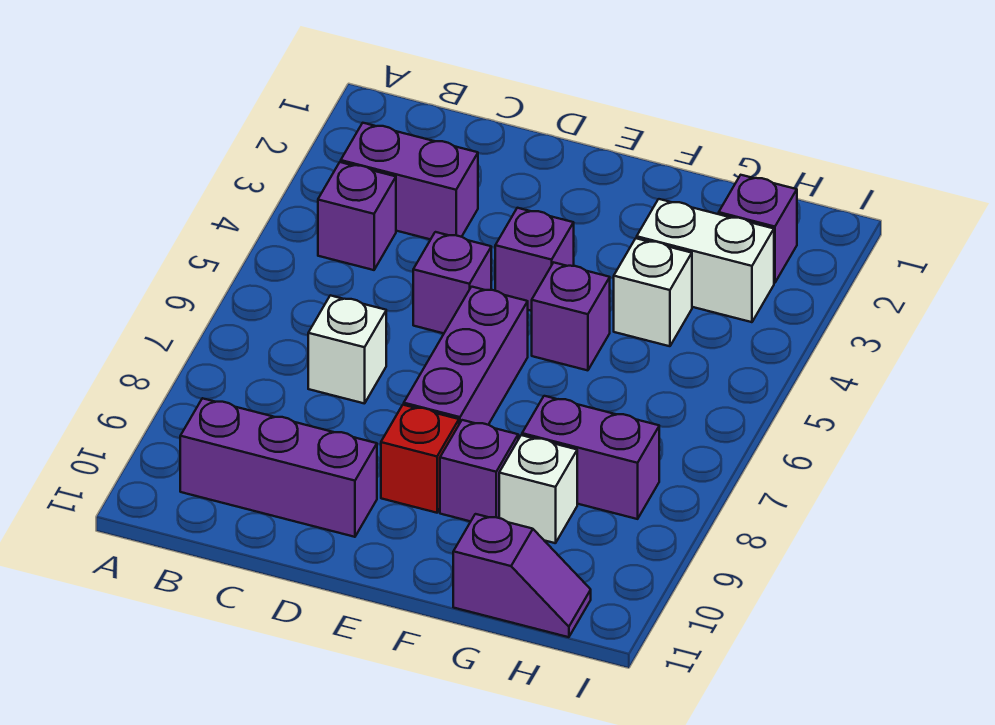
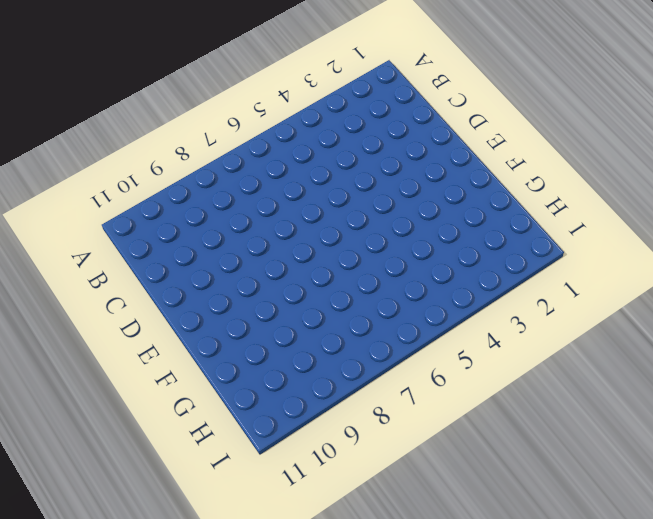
none -> purple brick B3:C3 level 1
none -> purple brick B4 level 1
none -> purple brick B10:D10 level 1

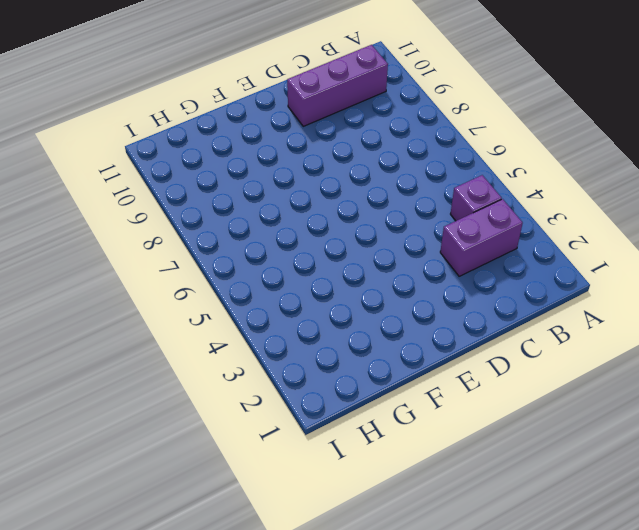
none -> white brick C7 level 1
none -> purple brick D5 level 1
none -> purple brick E4 level 1

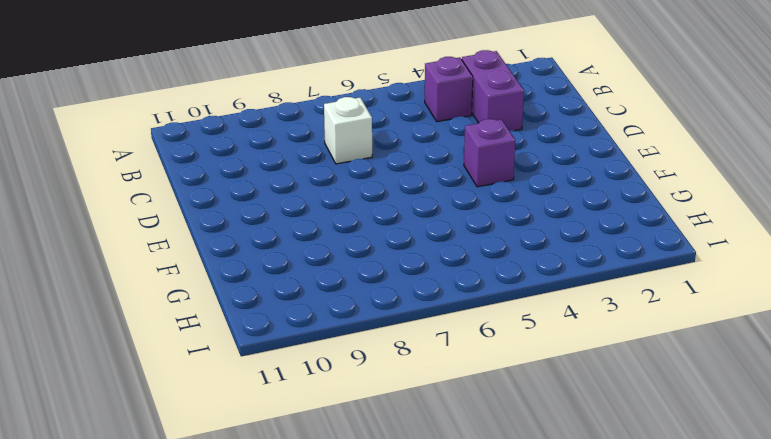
none -> purple brick B10:D10 level 1
none -> purple brick D5 level 1
none -> purple brick E6:E8 level 1

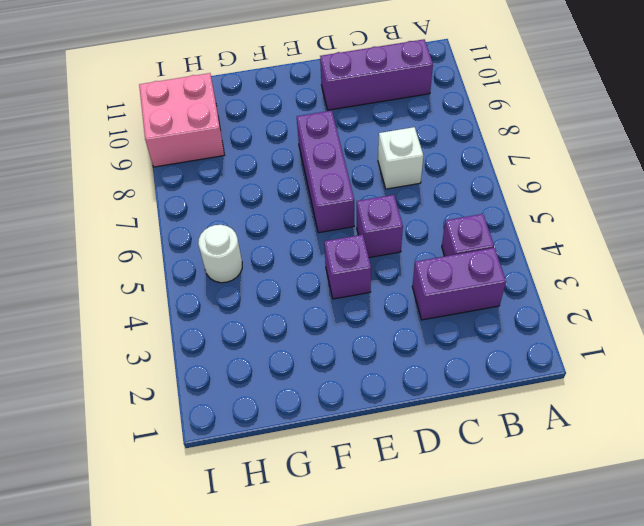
white round brick H5 level 1 -> none
pink brick H9:I10 level 1 -> none
none -> red brick E9 level 1
none -> purple brick F5 level 1
none -> purple brick F9 level 1

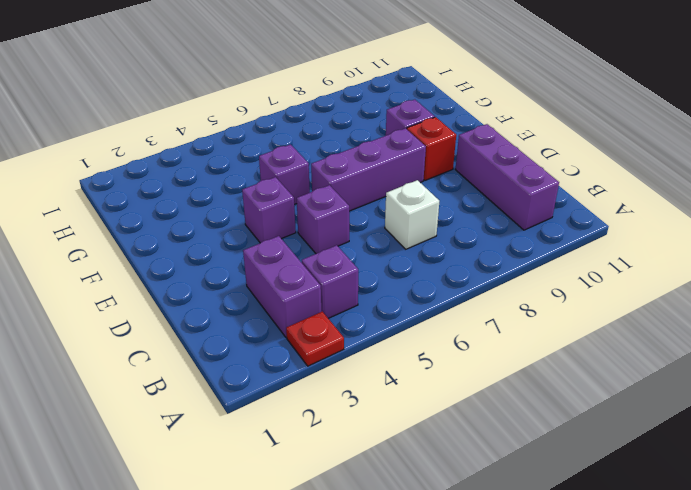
red plate A3 level 1 -> none
none -> white brick G3:H3 level 1
none -> white brick G4 level 1
none -> purple brick G8:H8 level 1

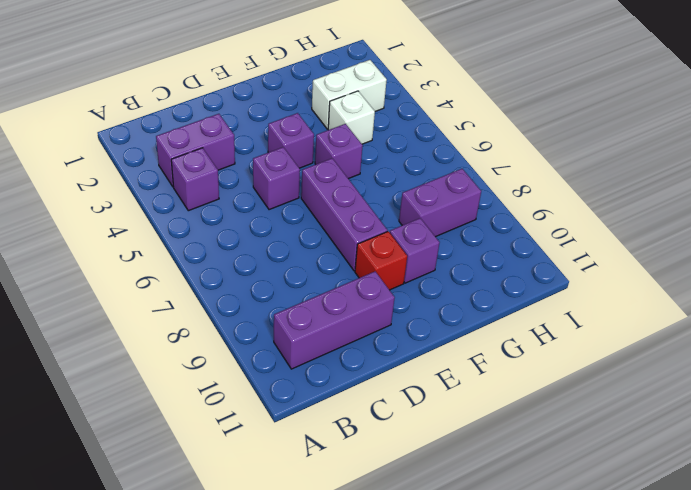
none -> white brick C7 level 1
none -> white brick G9 level 1
none -> purple slope G11:H11 level 1 top G

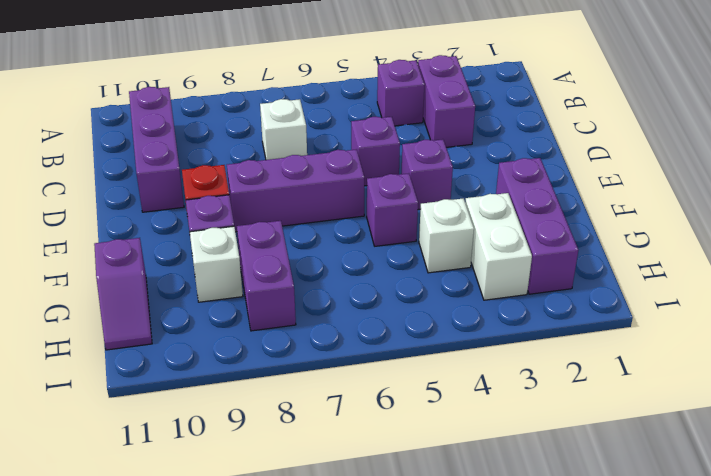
purple brick F2:H2 level 1 -> purple brick H2 level 1

